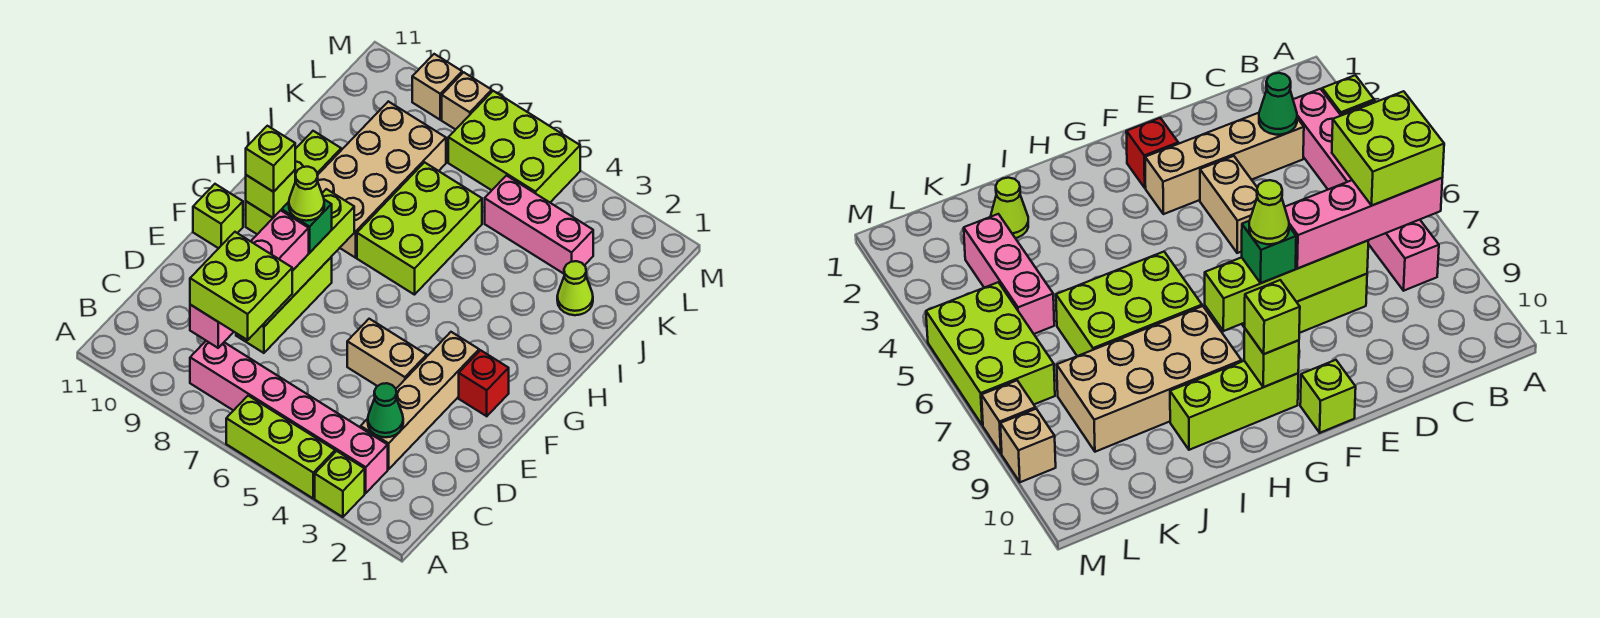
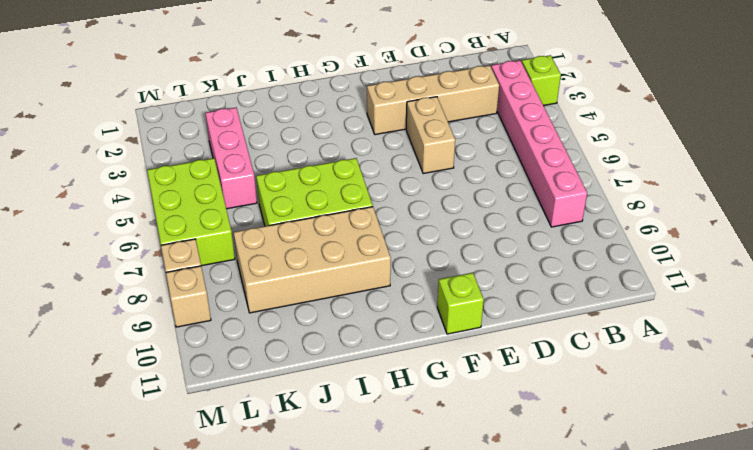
none -> lime brick A4:A6 level 1
none -> lime brick D8:F8 level 1
none -> red brick F2 level 1

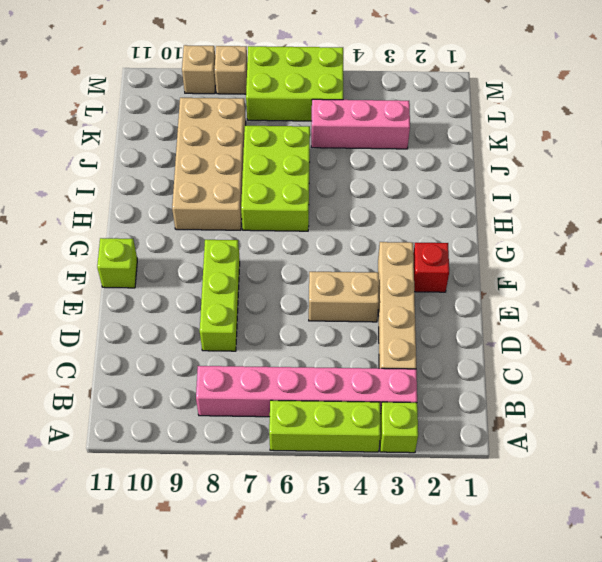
none -> lime brick G10:I10 level 1
none -> lime cone J2 level 1
none -> green cone C3 level 2

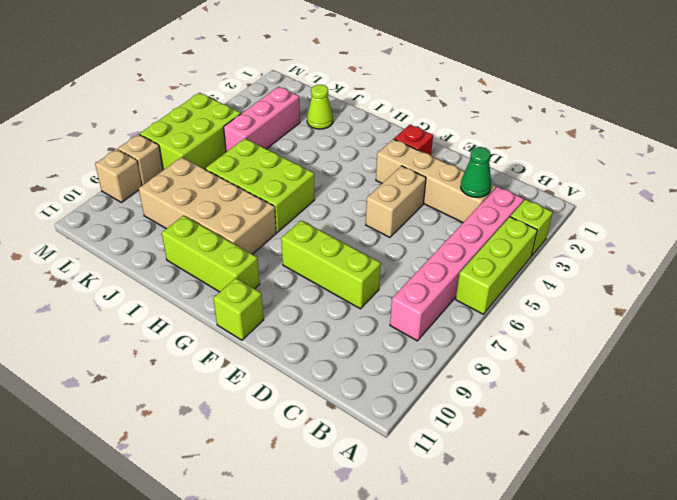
none -> lime brick D8:G8 level 2
none -> lime brick G10 level 2
none -> pink brick B8:E8 level 3

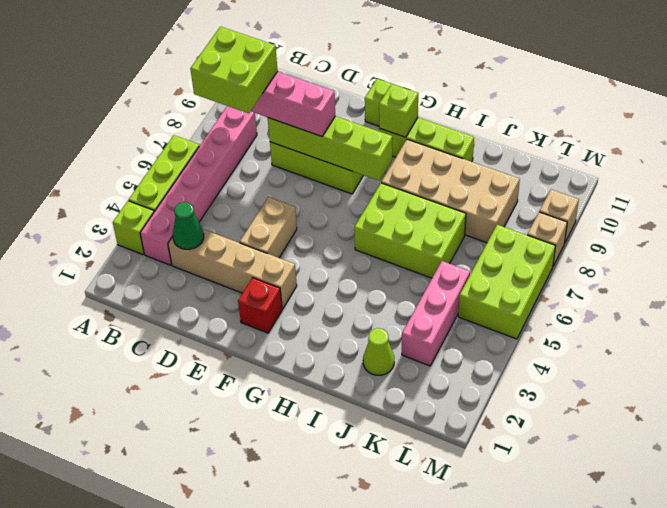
none -> green brick F8 level 3
none -> lime brick G10 level 3
none -> lime cone F8 level 4

